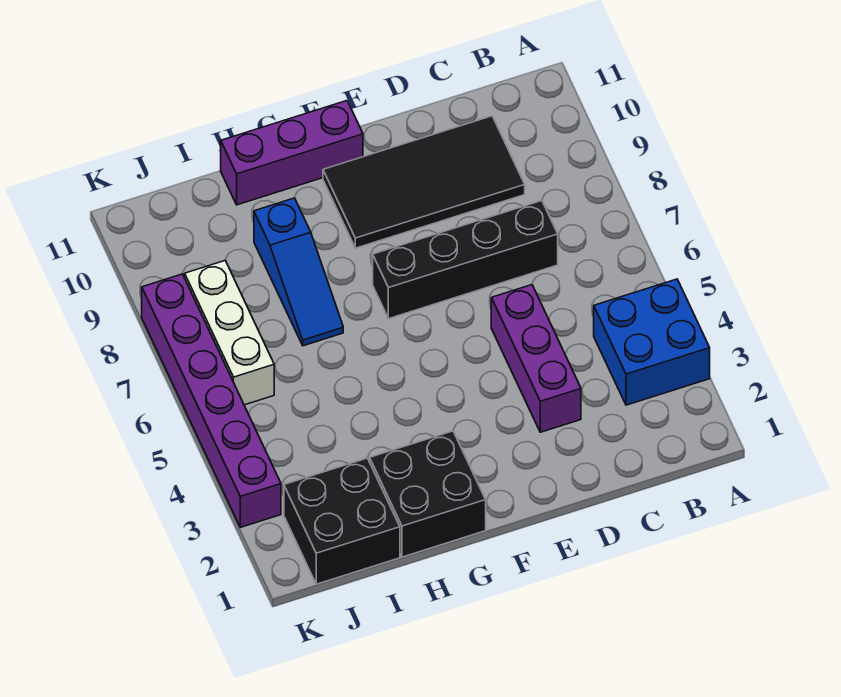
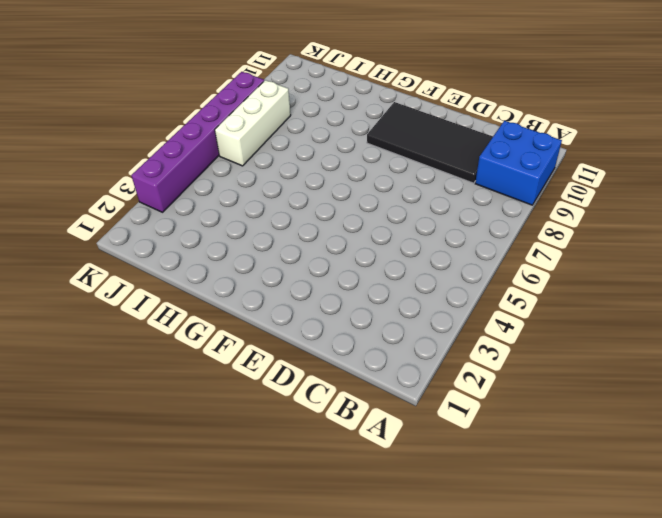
blue brick A9:B10 level 1 -> blue brick A3:B4 level 1
none -> black brick C7:F7 level 1
none -> purple brick D3:D5 level 1

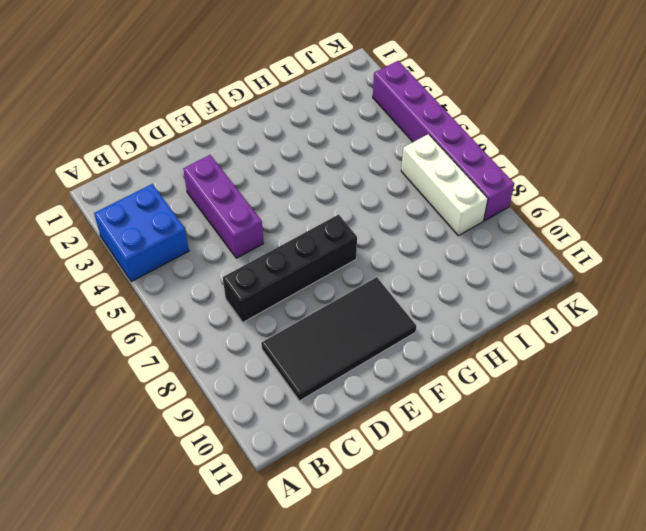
none -> purple brick F11:H11 level 1
none -> black brick G1:H2 level 1

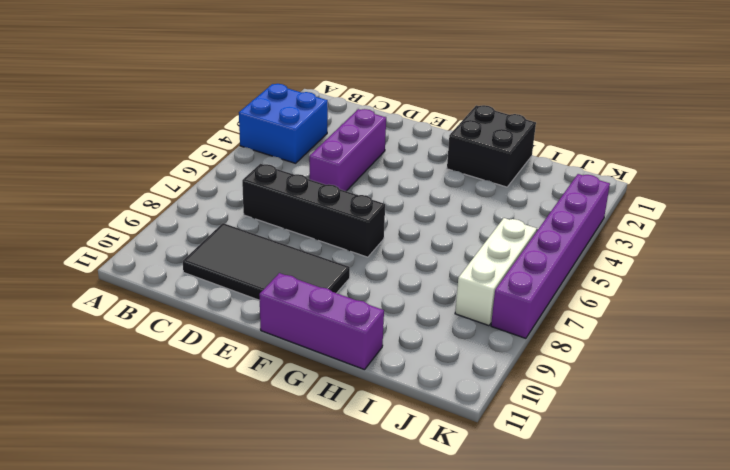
none -> blue slope H7:H9 level 1 top 9
none -> black brick I1:J2 level 1

